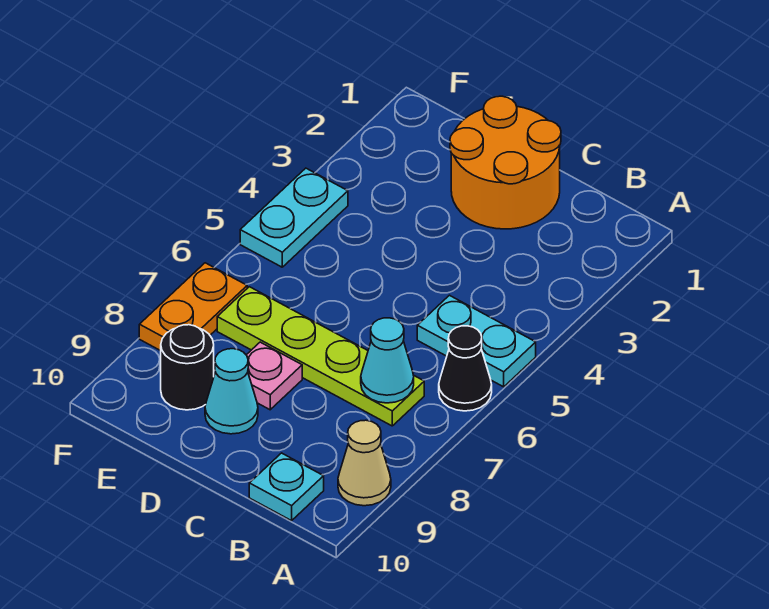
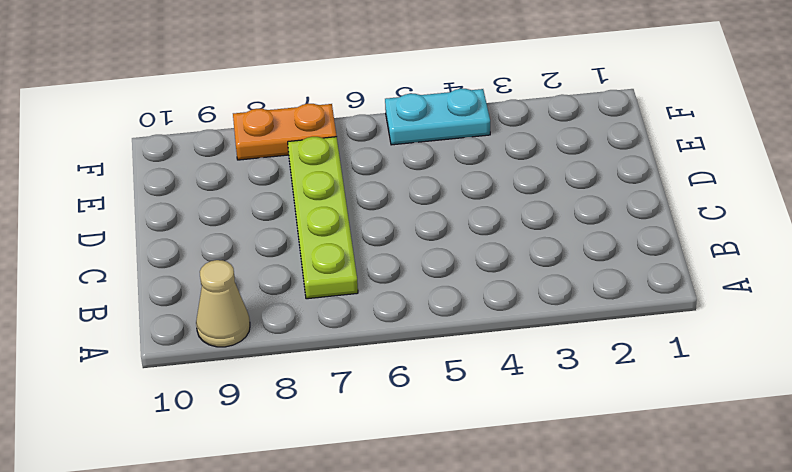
none -> cyan plate A5:B5 level 1
none -> black cone A6 level 1
none -> cyan plate B10 level 1

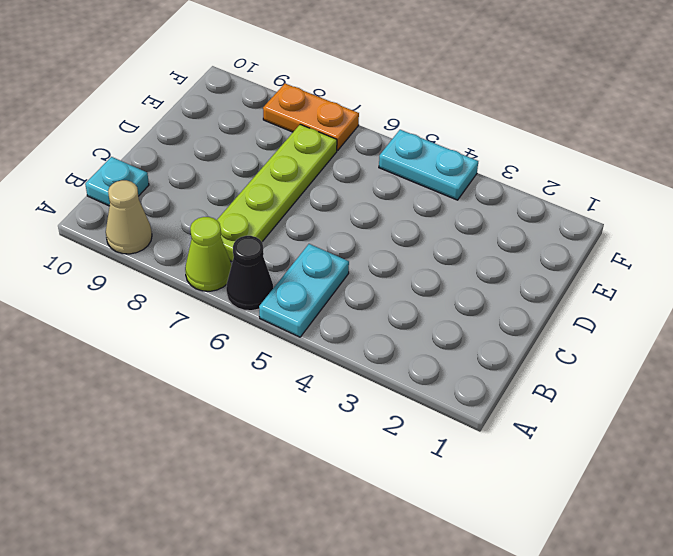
lime cone A7 level 1 -> none
none -> orange round brick C1:D2 level 1
none -> pink plate D8 level 1
none -> cyan cone D9 level 1

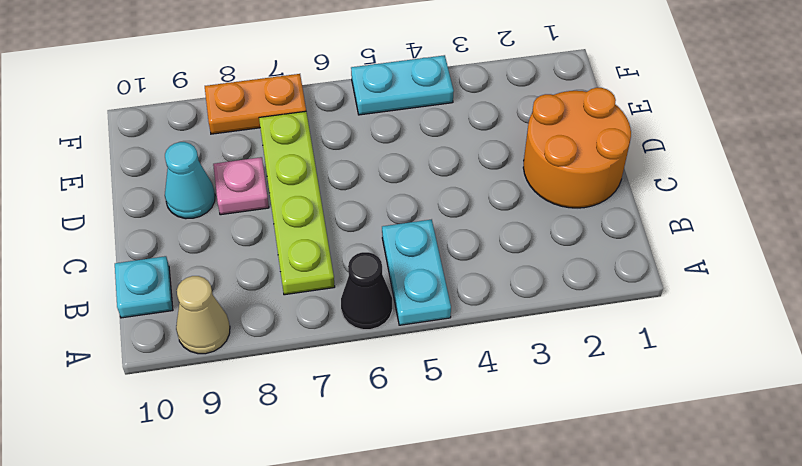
none -> black round brick E9 level 1
none -> cyan cone B7 level 2

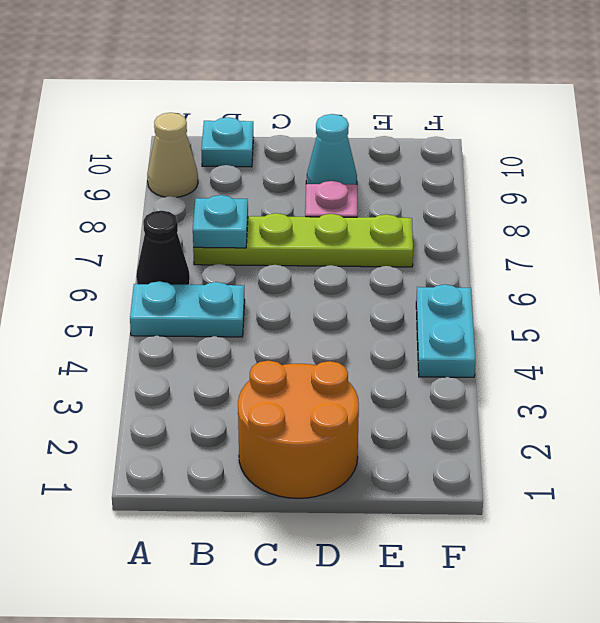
cyan plate B7 level 2 -> cyan cone B7 level 2
none -> black round brick E9 level 1
none -> orange plate F7:F8 level 1

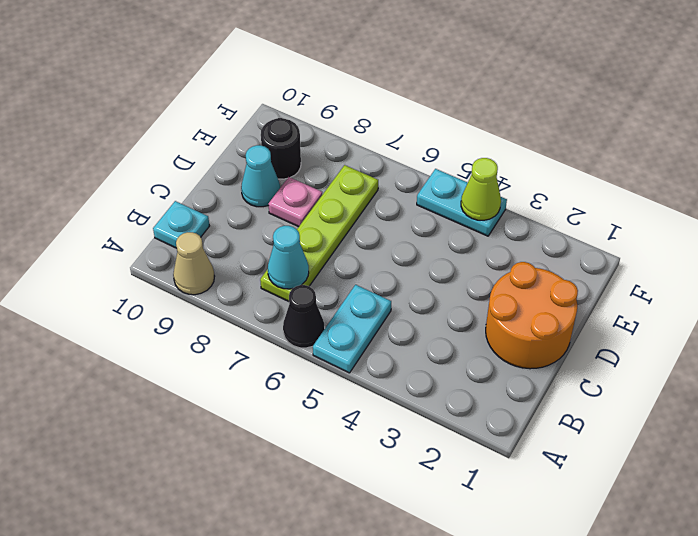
lime cone F4 level 2 -> none
none -> orange plate F7:F8 level 1

